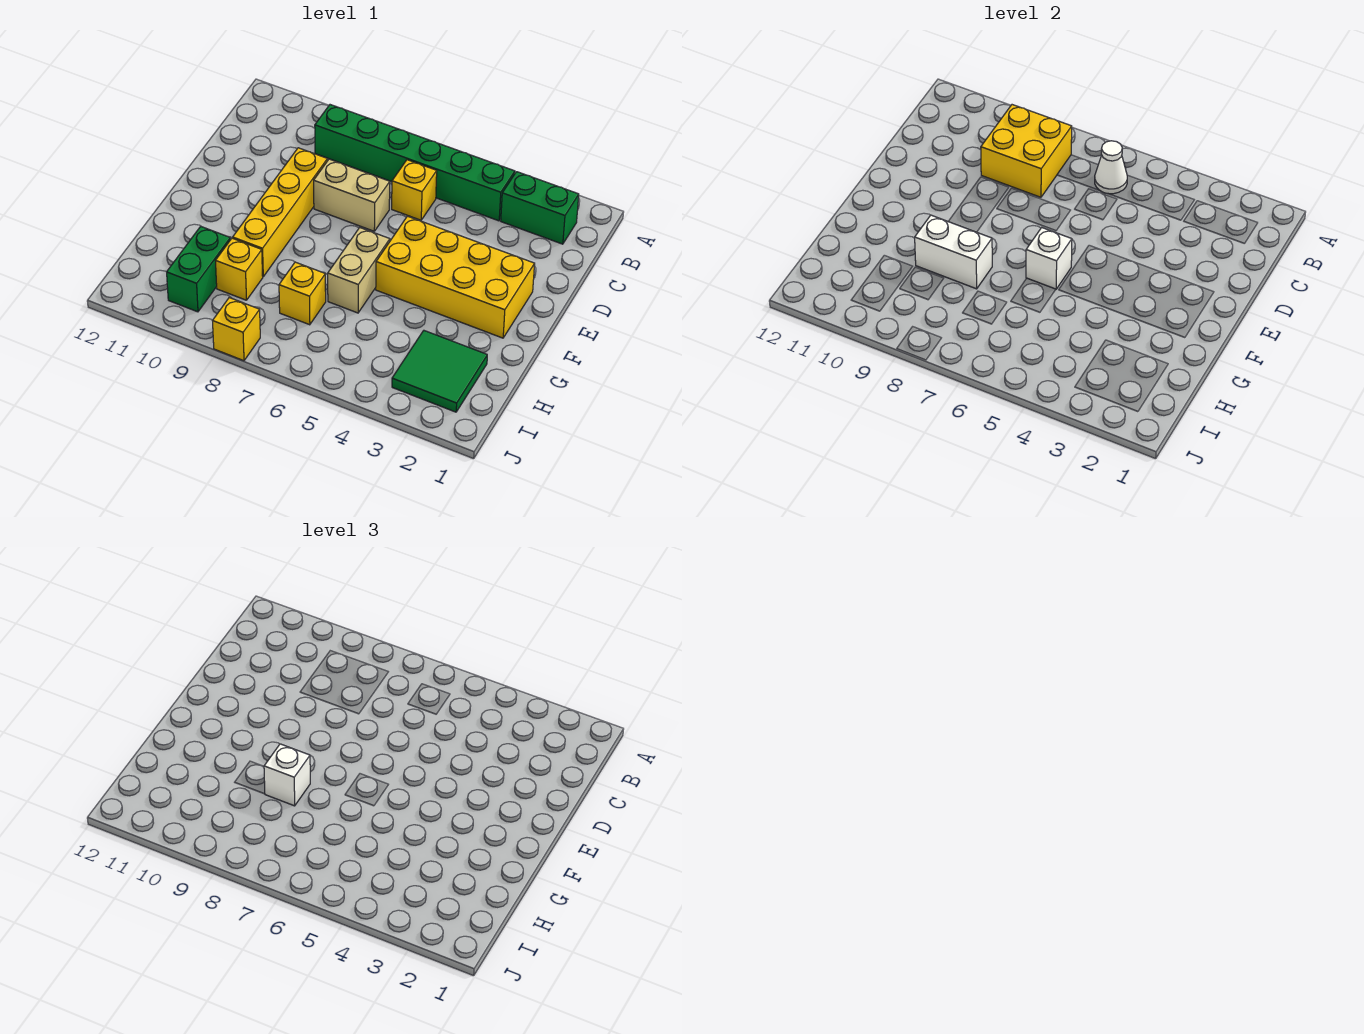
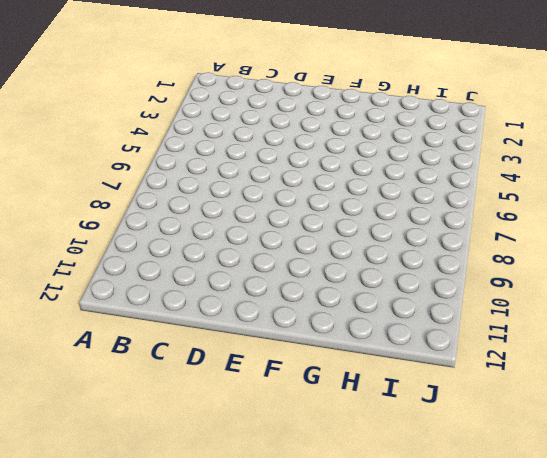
none -> green brick B2:B3 level 1
none -> green brick B4:B9 level 1
none -> yellow brick C6 level 1

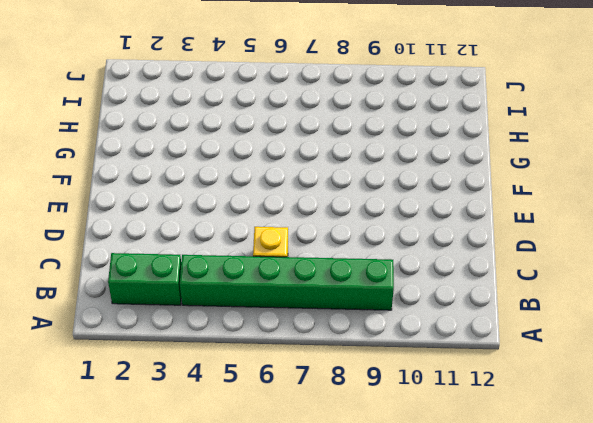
none -> tan brick D7:D8 level 1
none -> yellow brick D9:G9 level 1
none -> yellow brick E2:F5 level 1

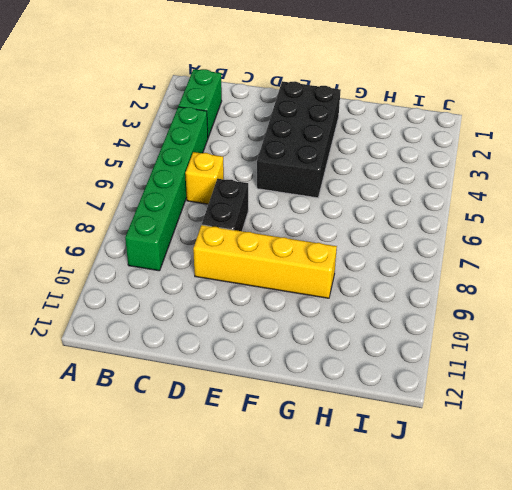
black brick D7:D8 level 1 -> tan brick D7:D8 level 1
black brick E2:F5 level 1 -> yellow brick E2:F5 level 1
none -> tan brick F6:G6 level 1
none -> green tile H2:I3 level 1
none -> yellow brick H7 level 1

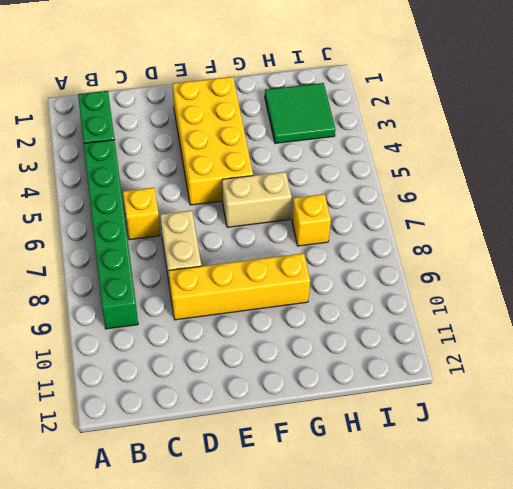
none -> yellow brick H9 level 1
none -> green brick H10:I10 level 1
none -> yellow brick J8 level 1

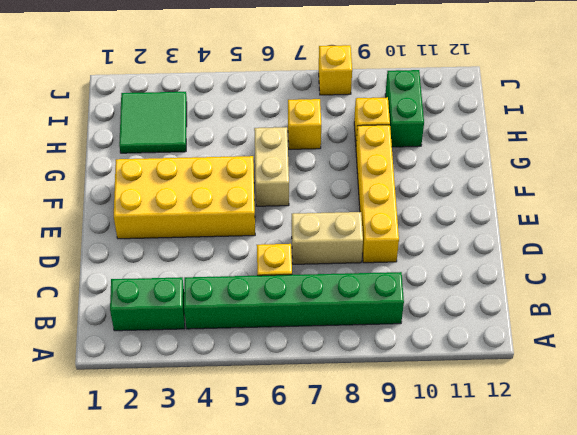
none -> white cone B6 level 2
none -> yellow brick B8:C9 level 2
none -> white brick F6 level 2

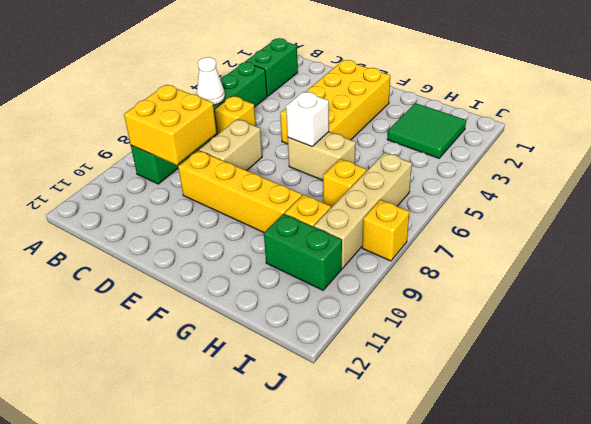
tan brick I6:I9 level 1 -> none
none -> white brick G8:G9 level 2
none -> white brick G8 level 3

